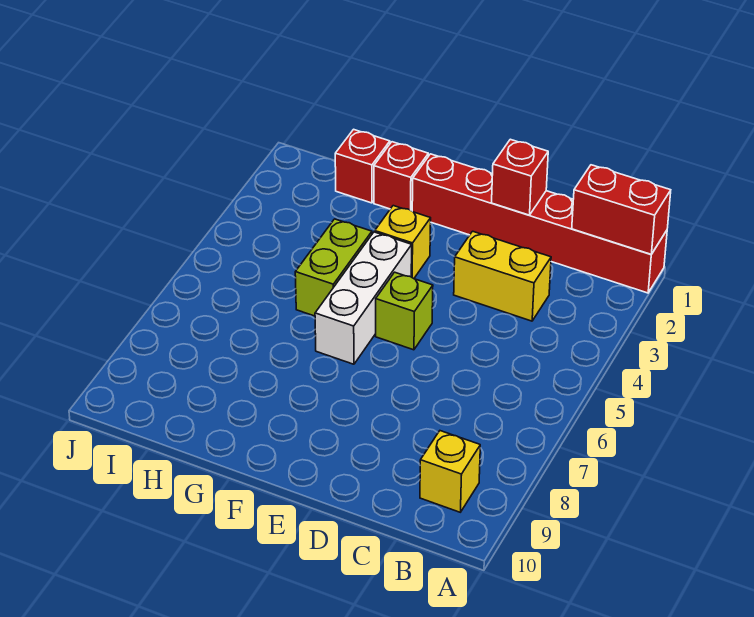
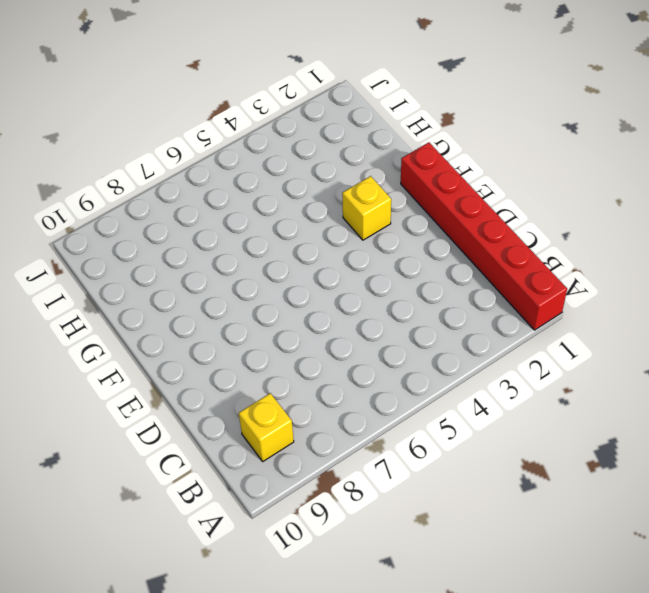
none -> yellow brick C3:D3 level 1
none -> lime brick E5 level 1

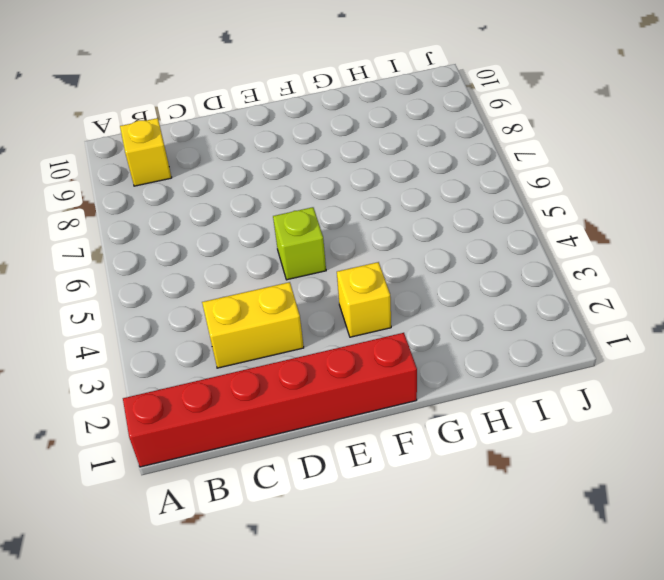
none -> white brick F4:F6 level 1
none -> red brick G1 level 1

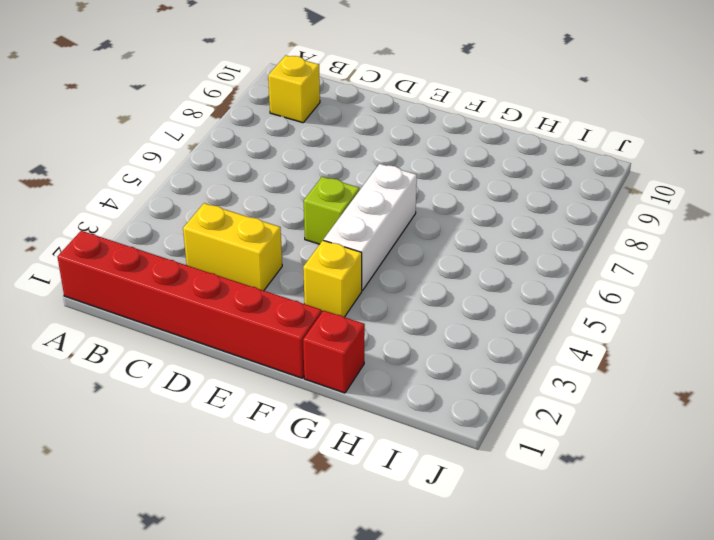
none -> lime brick G4:G5 level 1
none -> red brick H1 level 1

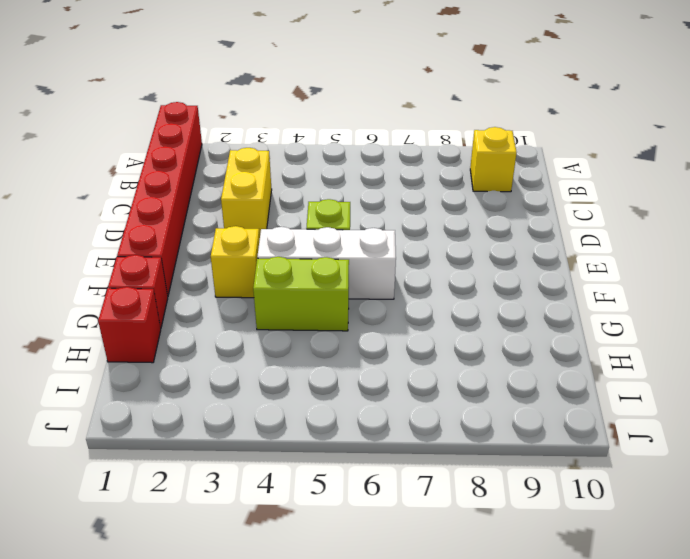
none -> red brick A1:B1 level 2
none -> red brick D1 level 2

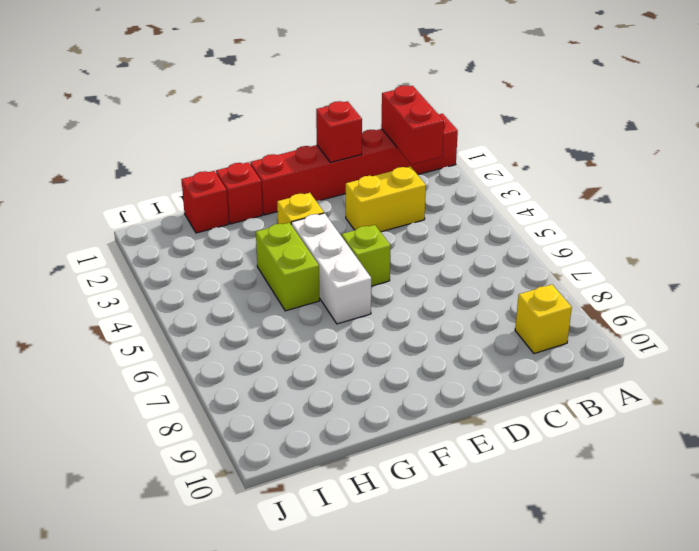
red brick B1:B2 level 2 -> red brick A1:B1 level 2

